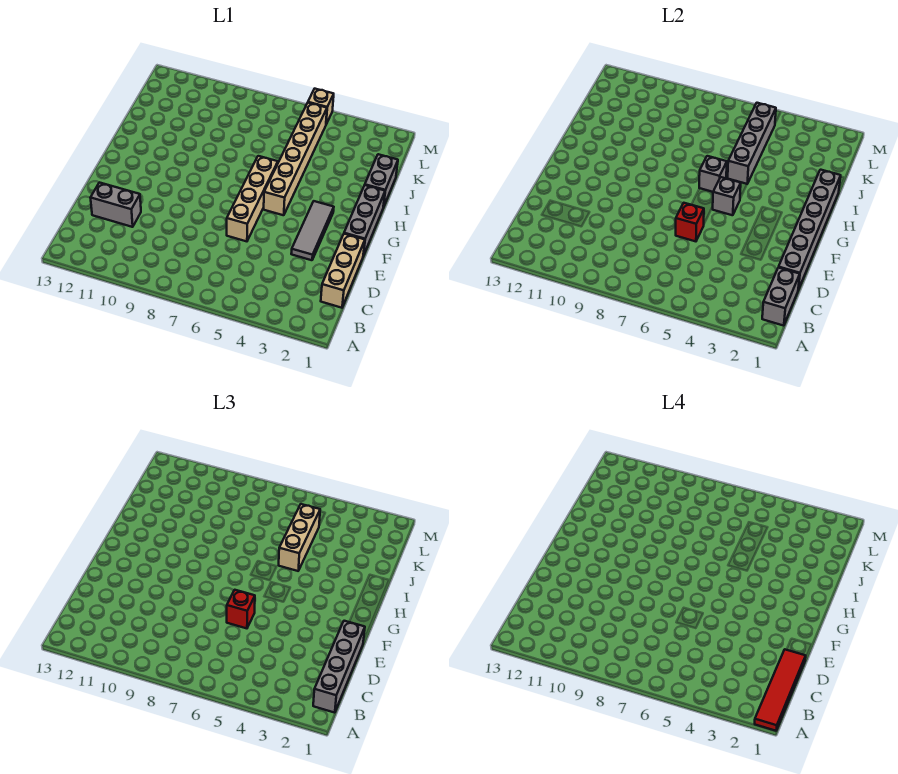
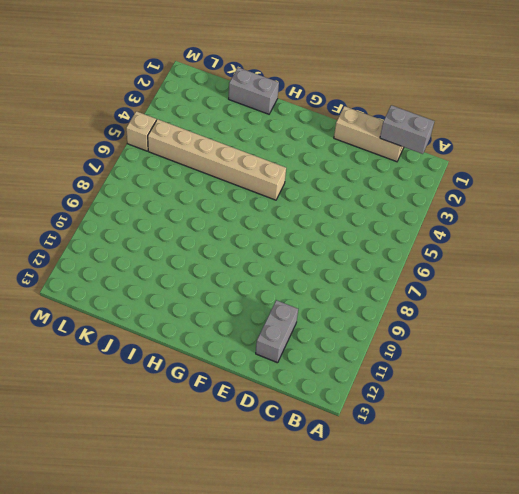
none -> grey tile E3:G3 level 1
none -> tan brick E6:H6 level 1
none -> grey brick F1:H1 level 1

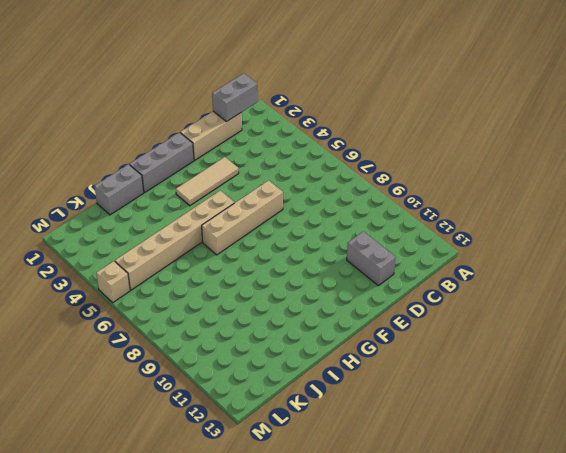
tan tile E3:G3 level 1 -> grey tile E3:G3 level 1
none -> grey brick D1:I1 level 2
none -> red brick E6 level 2
none -> grey brick G5 level 2

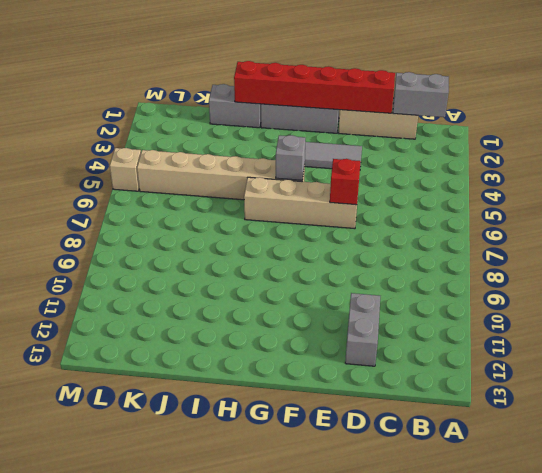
red brick D1:I1 level 2 -> grey brick D1:I1 level 2
none -> grey brick H6 level 2
none -> grey brick I5:L5 level 2
none -> grey brick B1:E1 level 3

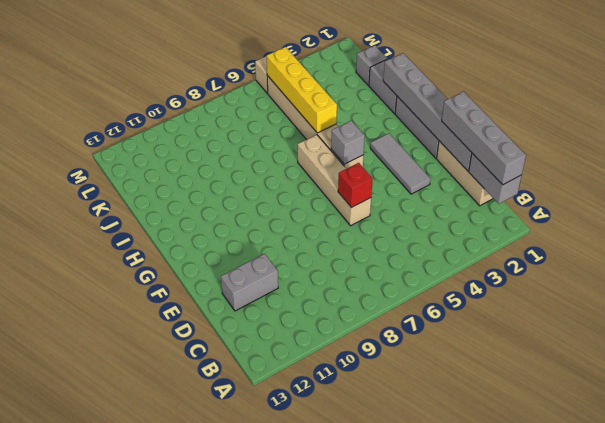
yellow brick I5:L5 level 2 -> grey brick I5:L5 level 2
grey brick K1 level 1 -> grey brick H6 level 2
none -> red brick E6 level 3
none -> tan brick I5:K5 level 3
none -> red tile A1:D1 level 4

